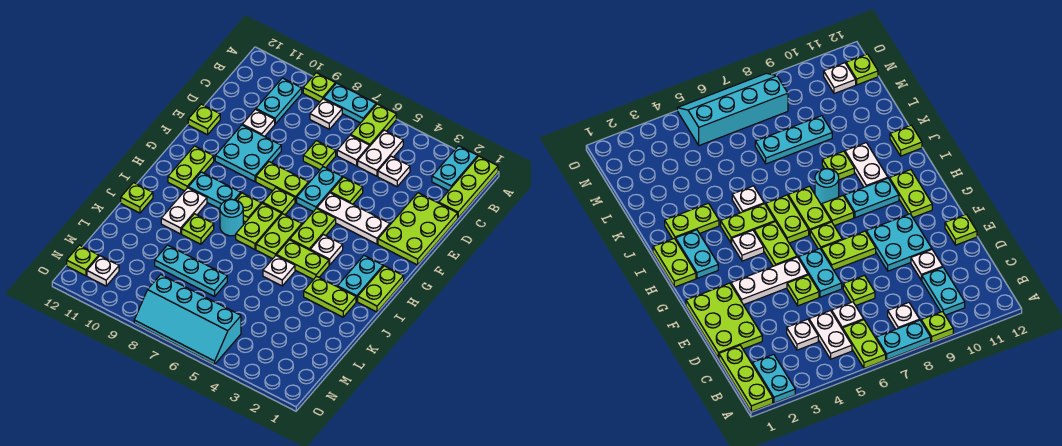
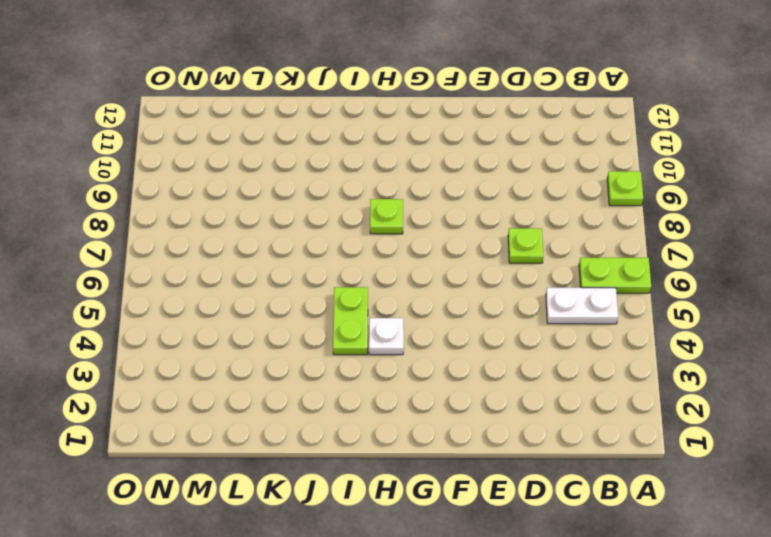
none -> lime plate A1:C1 level 1
none -> cyan plate A2:B2 level 1
none -> cyan plate A7:A8 level 1
none -> white plate B8 level 1

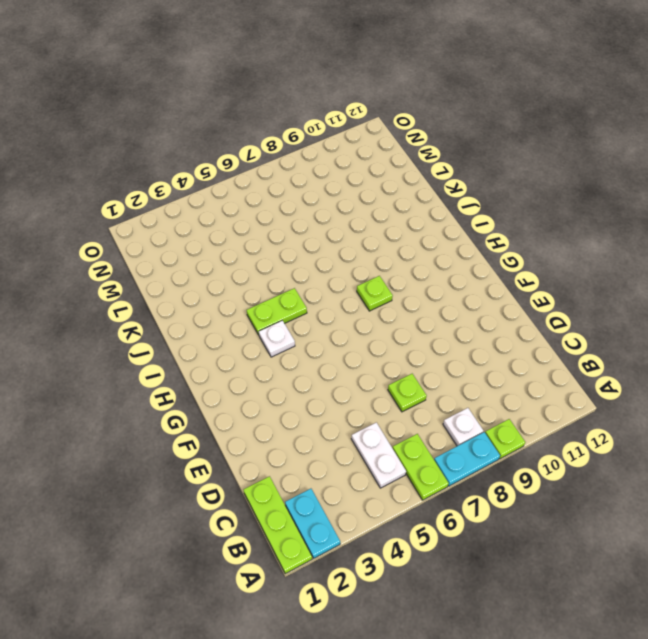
none -> cyan plate B10:C10 level 1
none -> white plate C4 level 1
none -> white plate C6 level 1
none -> lime plate D1:F2 level 1

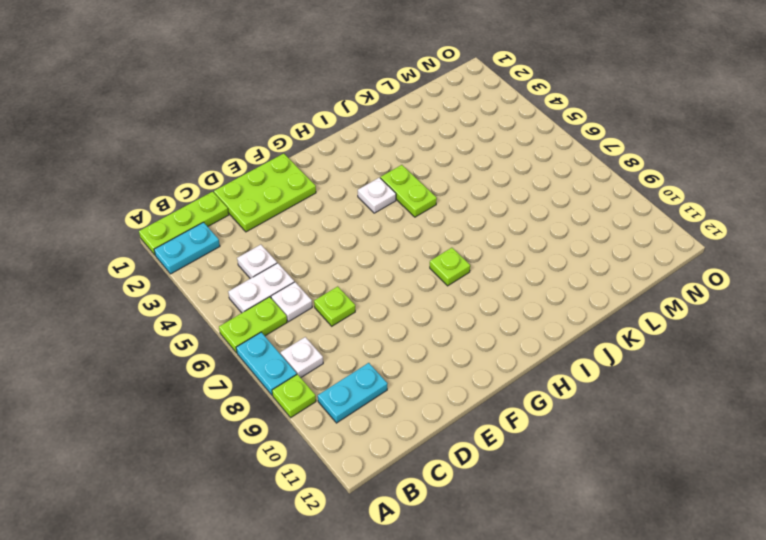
none -> white plate D10 level 1
none -> lime plate E5 level 1
none -> cyan plate E6:F6 level 1
none -> cyan plate E9:F10 level 1

